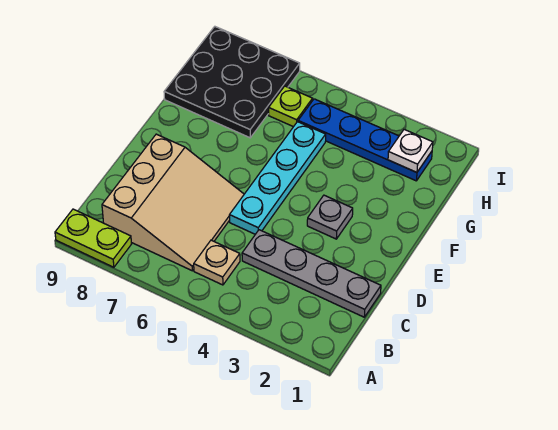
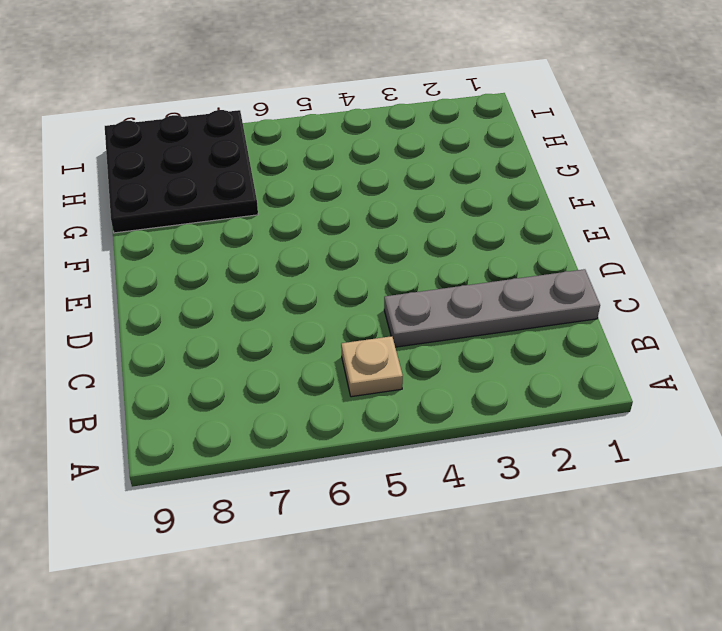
none -> lime plate A8:A9 level 1
none -> tan slope B6:D8 level 1 top 8

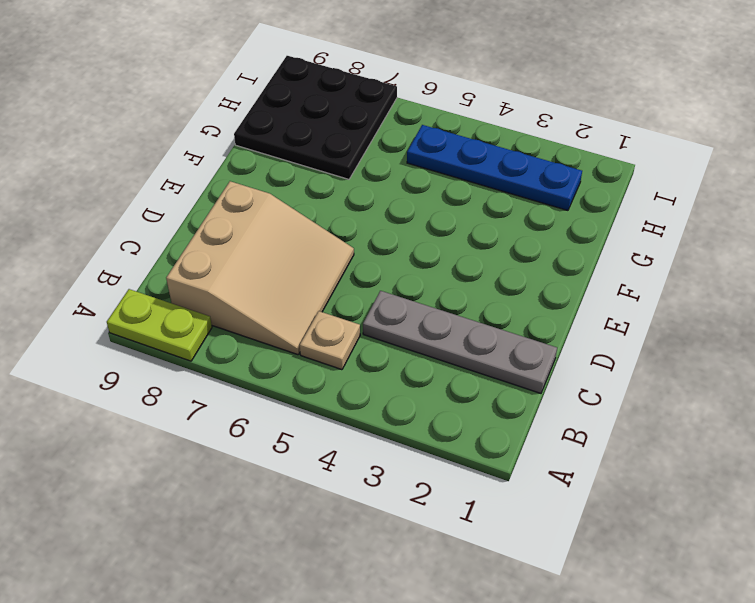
none -> cyan plate D5:G5 level 1
none -> grey plate E3 level 1

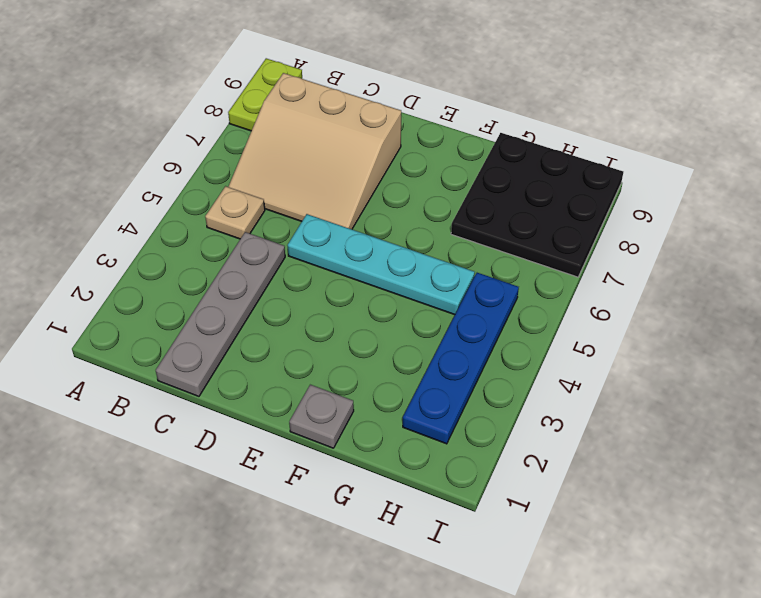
grey plate F1 level 1 -> grey plate E3 level 1
none -> lime plate H6 level 1
none -> white plate H2 level 2

